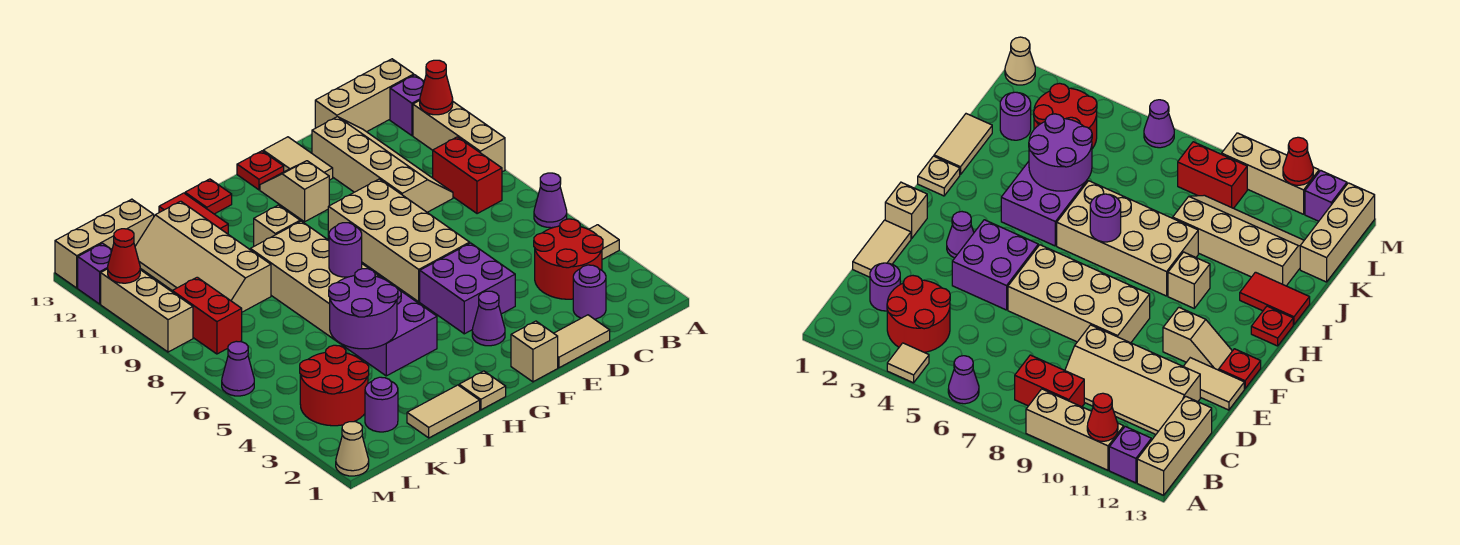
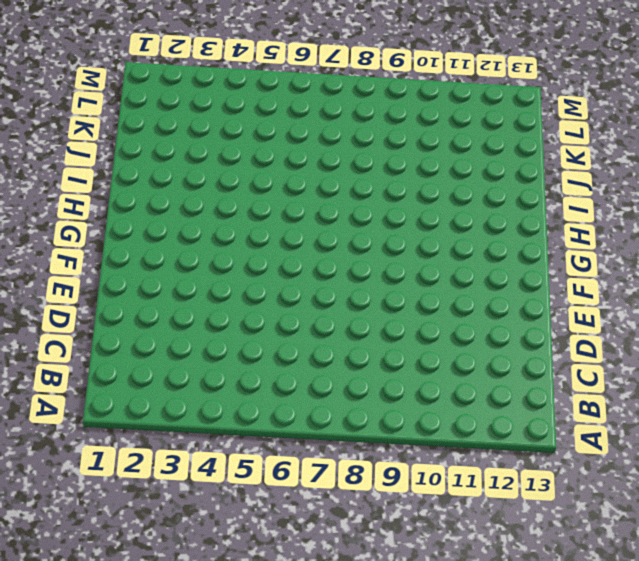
none -> tan tile A4 level 1
none -> purple cone A6 level 1
none -> tan brick A9:A11 level 1
none -> purple brick A12 level 1

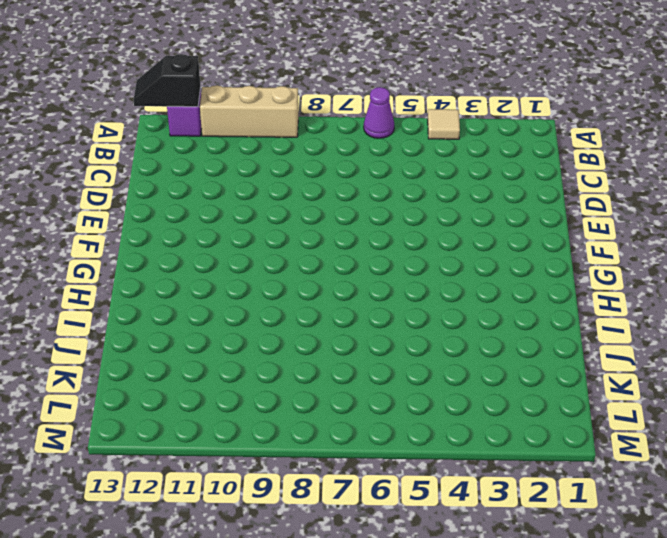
black slope A12:A13 level 2 top 12 -> none
none -> tan brick A13:C13 level 1
none -> red round brick B3:C4 level 1
none -> red brick B8:B9 level 1
none -> purple round brick C2 level 1

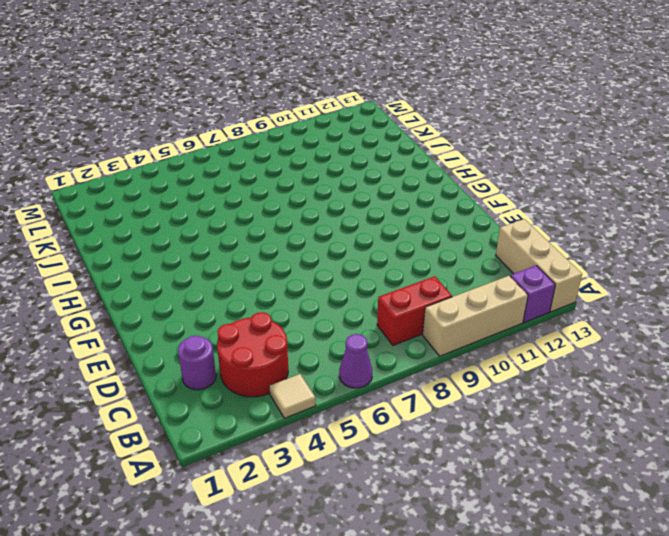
none -> tan slope C9:D12 level 1 top D
none -> tan tile D1:E1 level 1
none -> purple brick E4:F5 level 1
none -> tan brick E6:F9 level 1

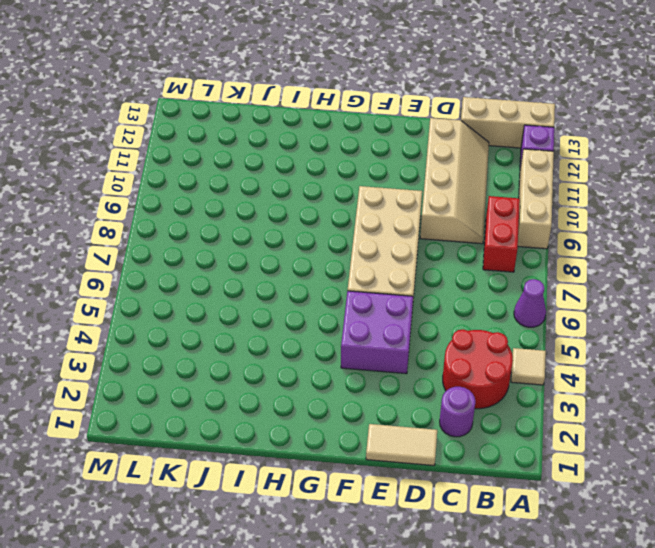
none -> tan tile E12:E13 level 1
none -> tan brick F1 level 1
none -> purple cone F3 level 1
none -> tan slope F11:F12 level 1 top 11

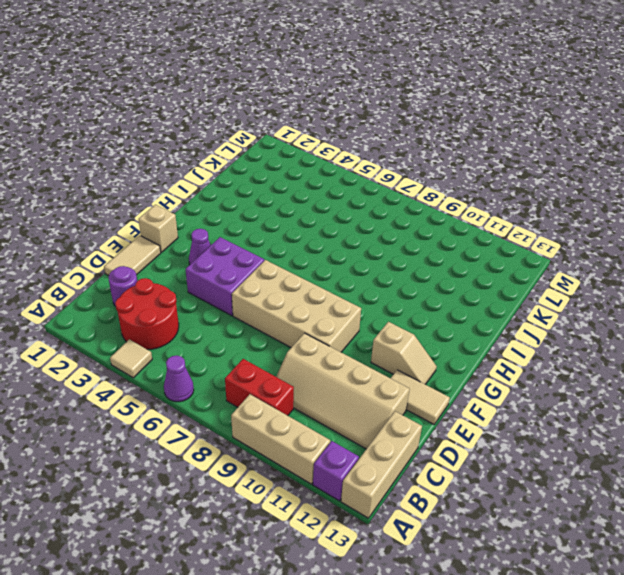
none -> red plate F13 level 1
none -> tan plate H1 level 1
none -> purple brick H4:I5 level 1
none -> tan brick H6:I9 level 1

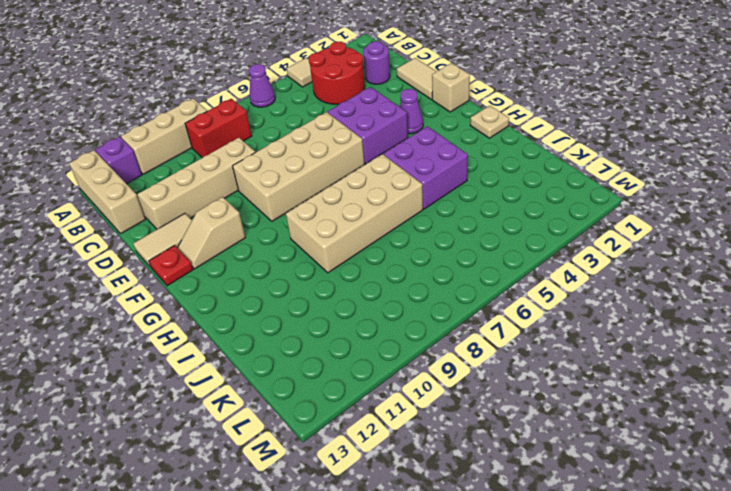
none -> tan brick H10 level 1
none -> red plate H13 level 1
none -> tan tile I1:J1 level 1
none -> red tile I12:I13 level 1

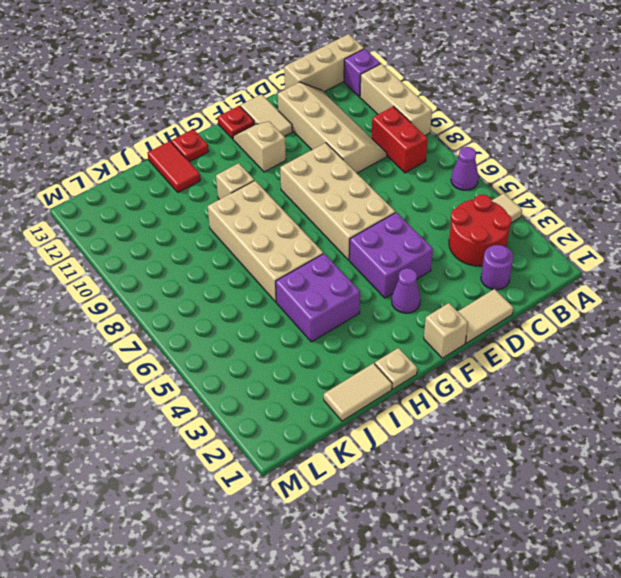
none -> tan slope J9:K12 level 1 top J
none -> purple round brick K2 level 1
none -> red round brick K3:L4 level 1
none -> tan brick K13:M13 level 1

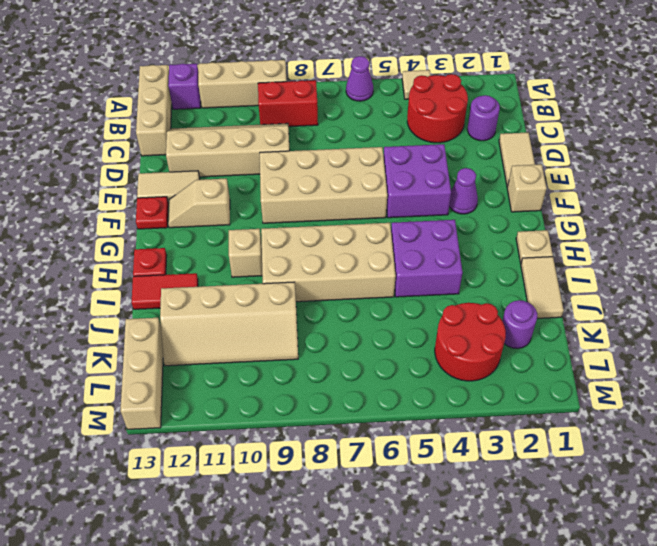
none -> red brick L8:L9 level 1
none -> tan cone M1 level 1
none -> purple cone M6 level 1
none -> tan brick M9:M11 level 1

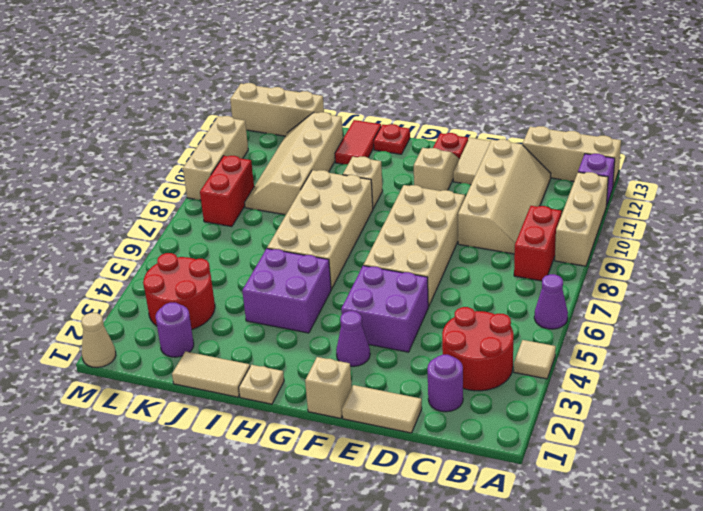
none -> purple cone M6 level 1
none -> purple brick M12 level 1
none -> red cone A11 level 2
none -> purple round brick H7 level 2

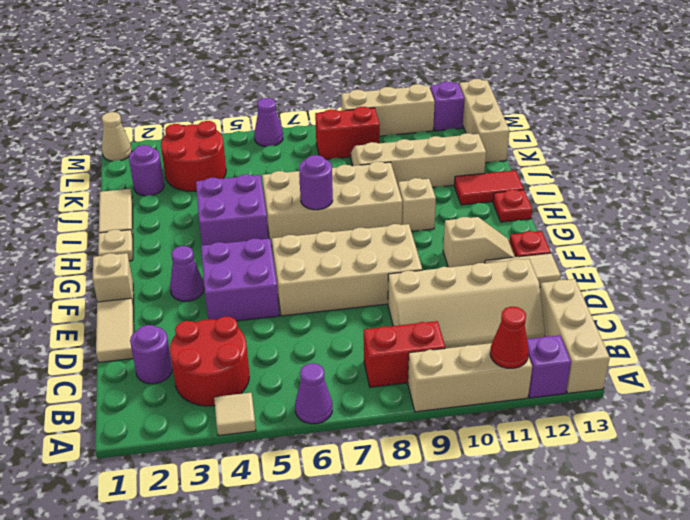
none -> purple round brick I4:J5 level 2
none -> red cone M11 level 2

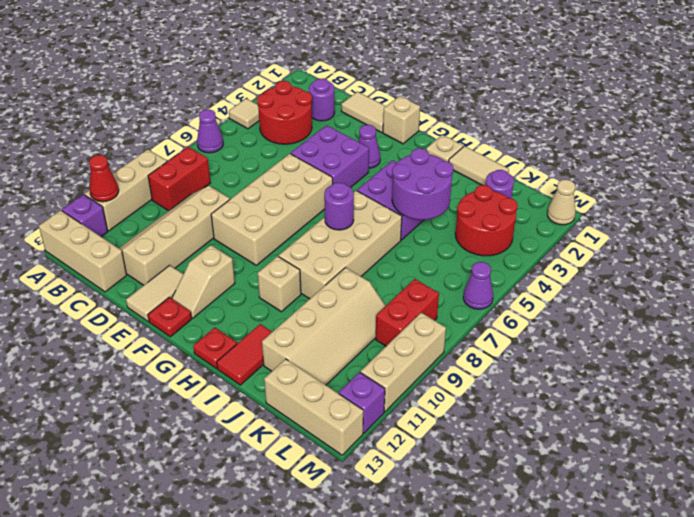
none -> red cone M11 level 2

